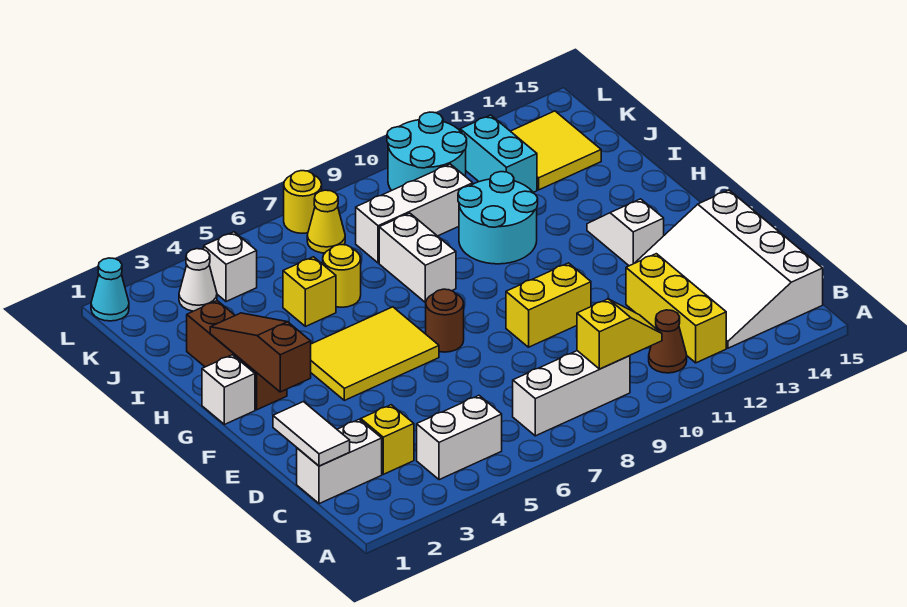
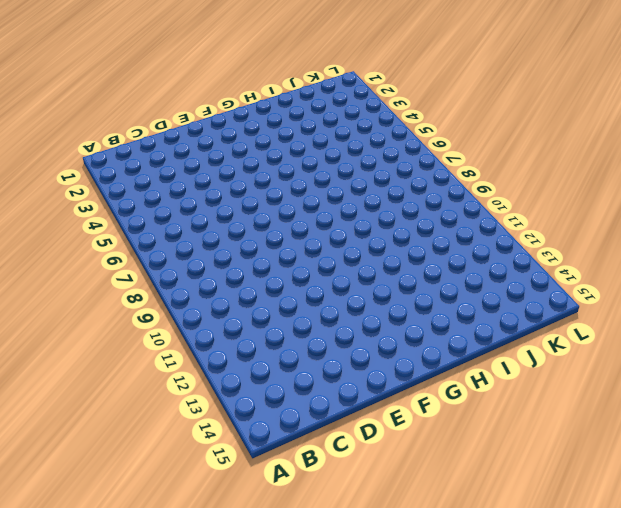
none -> white brick B4:B5 level 1
none -> white brick B7:B9 level 1
none -> brown cone B11 level 1

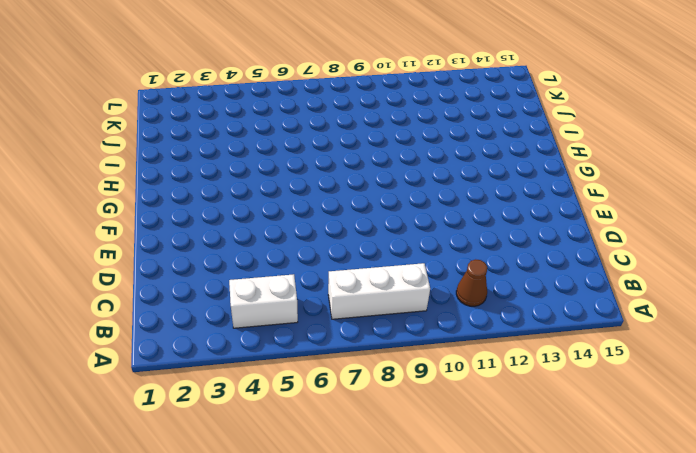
none -> yellow brick B12:D12 level 1
none -> white slope B13:E15 level 1 top 15
none -> white brick C1:C2 level 1

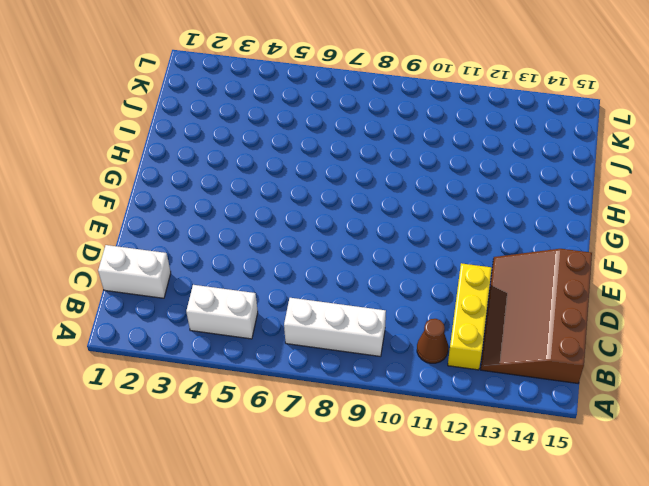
brown slope B13:E15 level 1 top 15 -> white slope B13:E15 level 1 top 15
none -> yellow brick C3 level 1
none -> yellow brick E9:E10 level 1
none -> yellow tile F4:G6 level 1

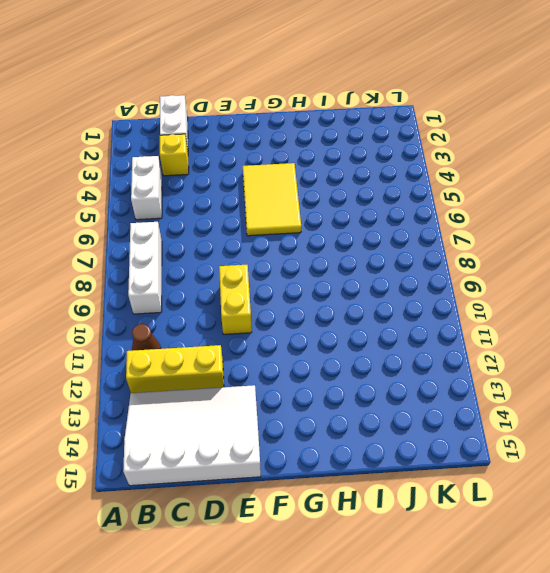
none -> brown round brick F7 level 1
none -> white slope F13:G13 level 1 top F
none -> white brick G1 level 1

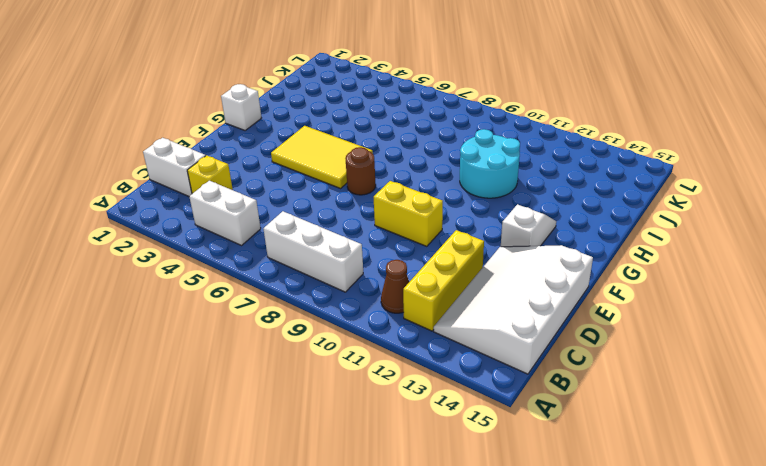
none -> brown brick G2:I2 level 1
none -> white brick H8:I8 level 1
none -> yellow brick I5 level 1

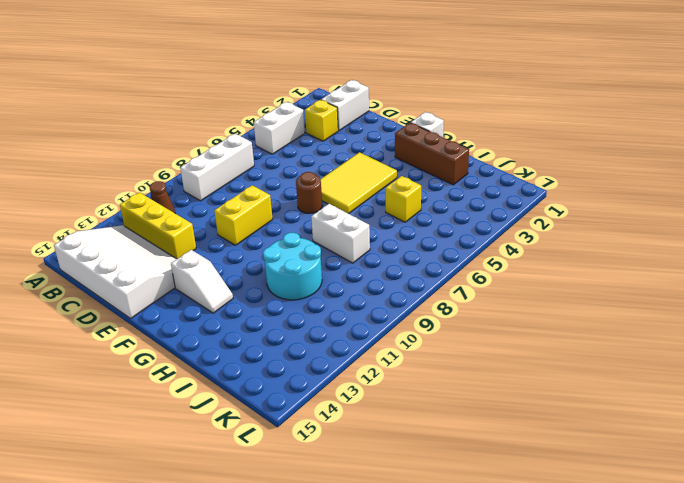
none -> yellow round brick I6 level 1
none -> white brick J8:J10 level 1
none -> cyan brick J12:K12 level 1

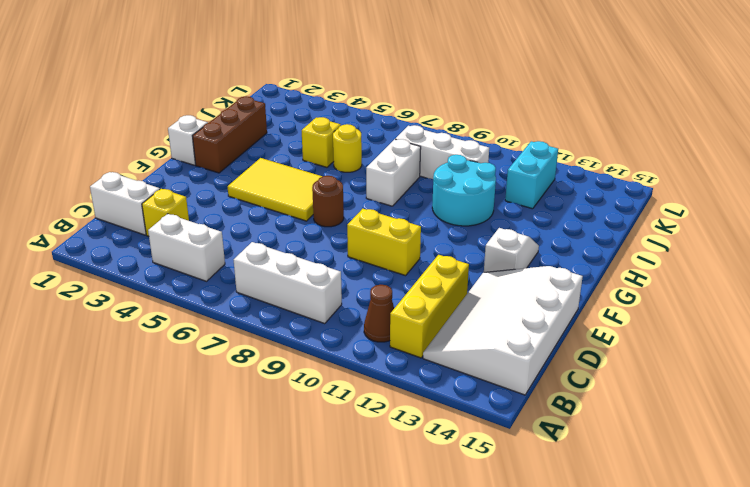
none -> yellow tile J13:K14 level 1
none -> white cone K3 level 1
none -> white brick K4 level 1

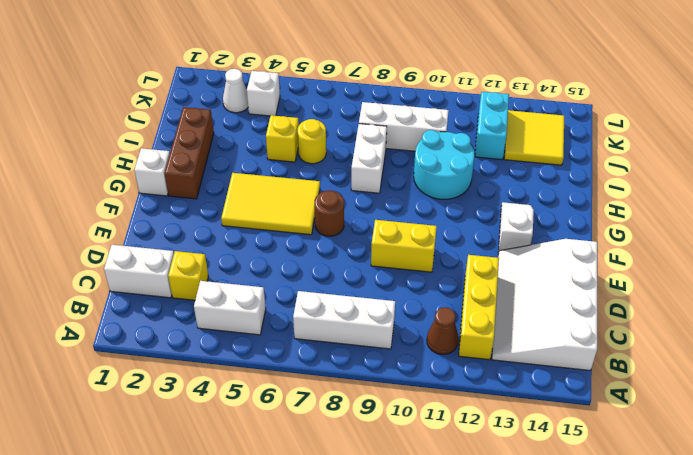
none -> yellow cone K7 level 1
none -> cyan round brick K10:L11 level 1
none -> cyan cone L1 level 1

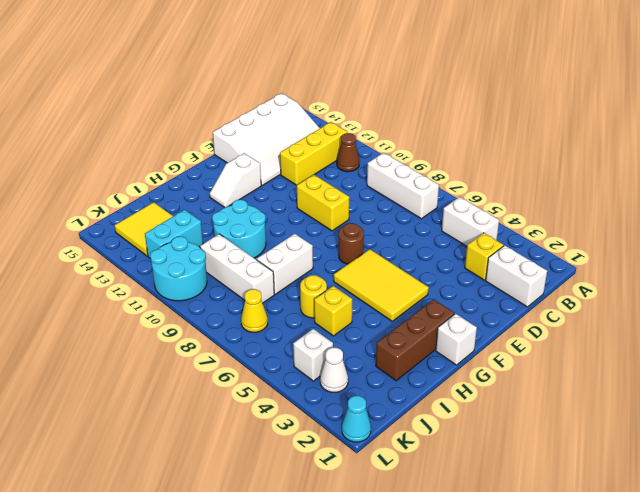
none -> yellow round brick L7 level 1
none -> yellow slope B9:B10 level 2 top 9
none -> white tile C1:D1 level 2

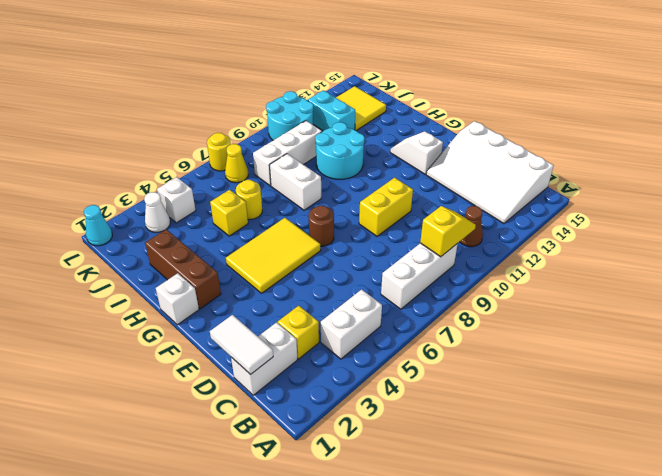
none -> yellow brick B12:D12 level 1
none -> brown slope F2:H2 level 2 top F

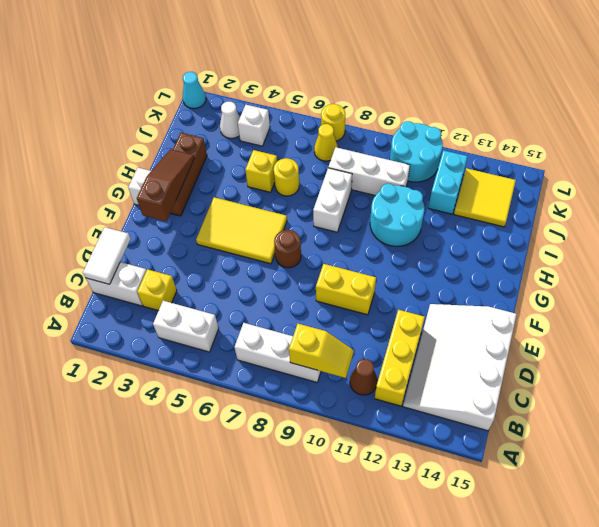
none -> white slope F13:G13 level 1 top F

